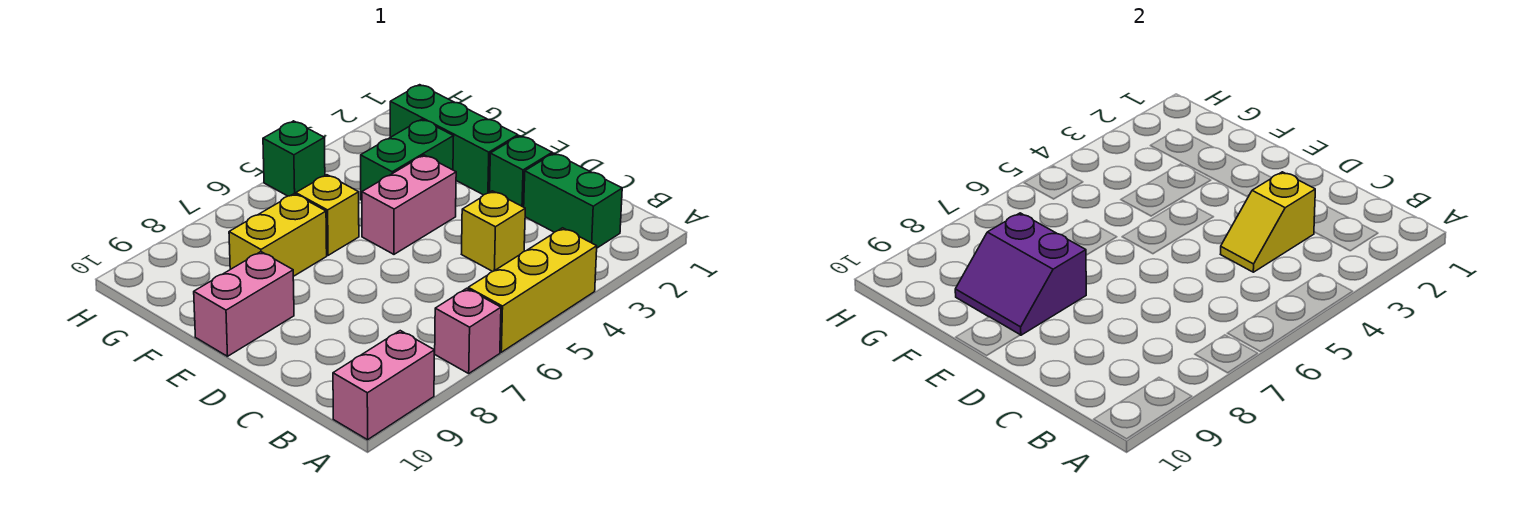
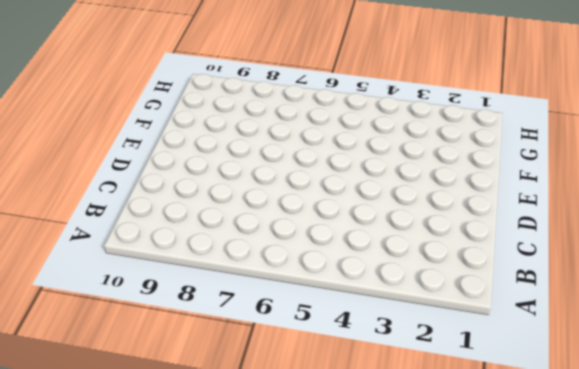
none -> yellow brick A4:A6 level 1
none -> pink brick A7 level 1
none -> pink brick A9:A10 level 1

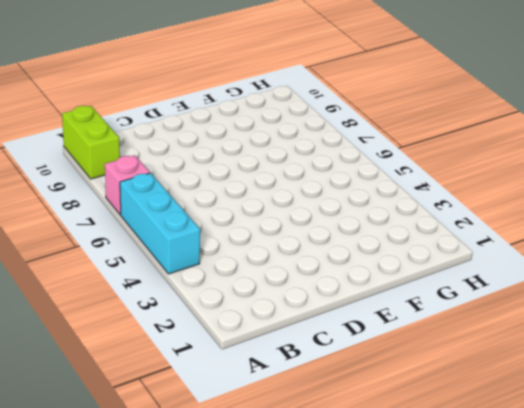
cyan brick A4:A6 level 1 -> yellow brick A4:A6 level 1
lime brick A9:A10 level 1 -> pink brick A9:A10 level 1
none -> green brick B2:C2 level 1
none -> yellow brick C4 level 1
none -> green brick D2 level 1

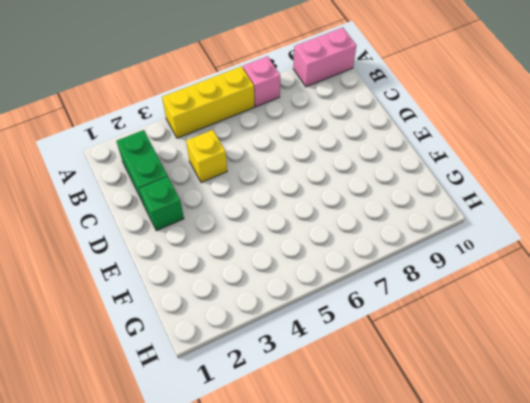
none -> green brick E2:G2 level 1
none -> pink brick E4:E5 level 1
none -> pink brick E9:E10 level 1

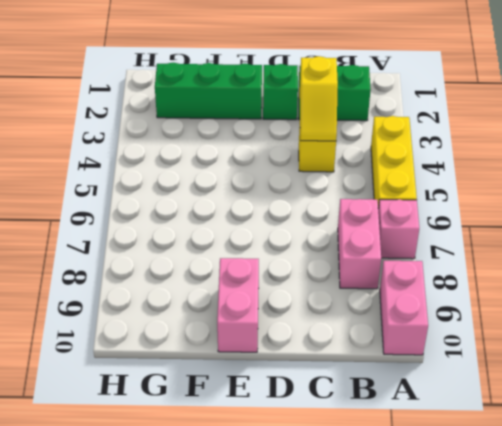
pink brick B7:B8 level 1 -> pink brick E4:E5 level 1
none -> green brick F3:F4 level 1
none -> yellow brick F6 level 1
none -> yellow brick F7:F8 level 1

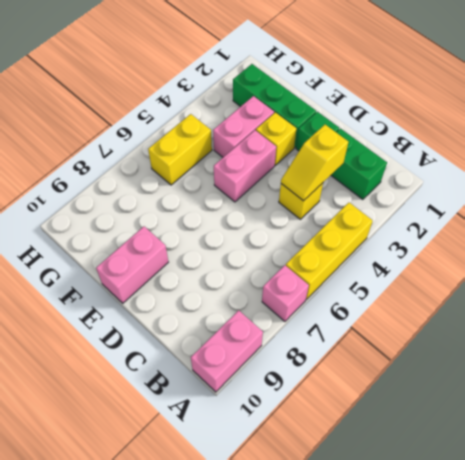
yellow brick E3 level 1 -> yellow brick F6 level 1
pink brick F3:F4 level 1 -> green brick F3:F4 level 1
yellow brick G5:G6 level 1 -> yellow brick F7:F8 level 1
none -> green brick H5 level 1
none -> purple slope E8:F9 level 2 top 8

